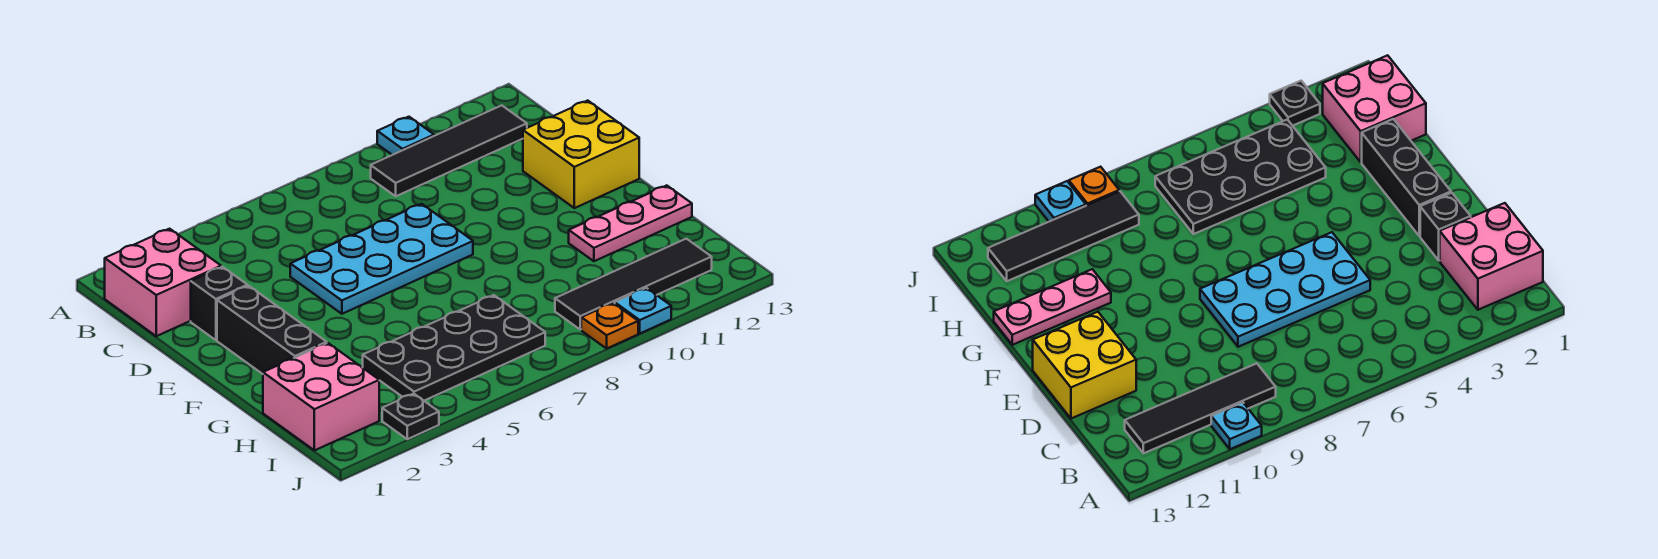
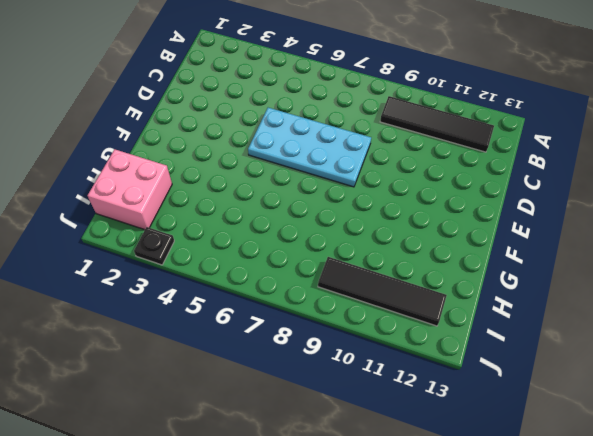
none -> cyan plate A10 level 1
none -> pink brick B1:C2 level 1
none -> black brick D2 level 1

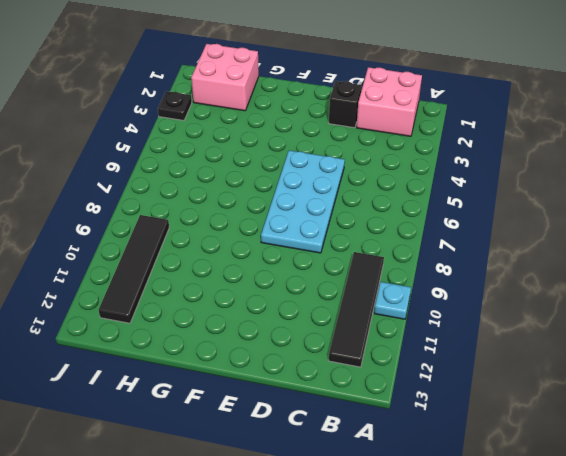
none -> yellow brick D12:E13 level 1
none -> black brick E2:G2 level 1
none -> pink plate G11:G13 level 1

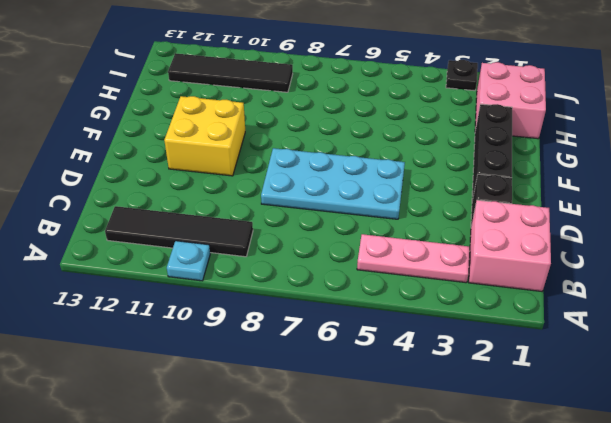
pink plate B3:B5 level 1 -> pink plate G11:G13 level 1
yellow brick E10:F11 level 1 -> yellow brick D12:E13 level 1
none -> black plate H4:I7 level 1
none -> orange plate J9 level 1
none -> cyan plate J10 level 1

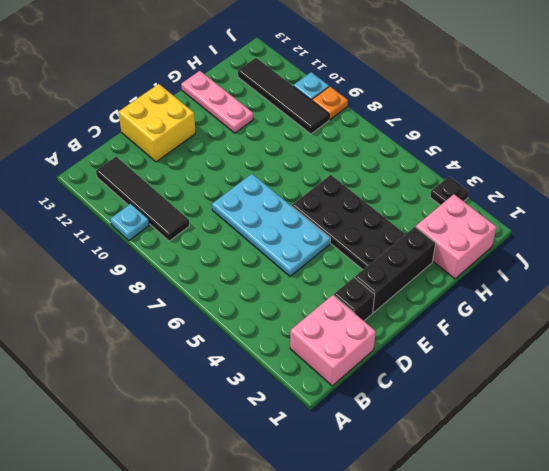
black plate F3:G6 level 1 -> black plate H4:I7 level 1

